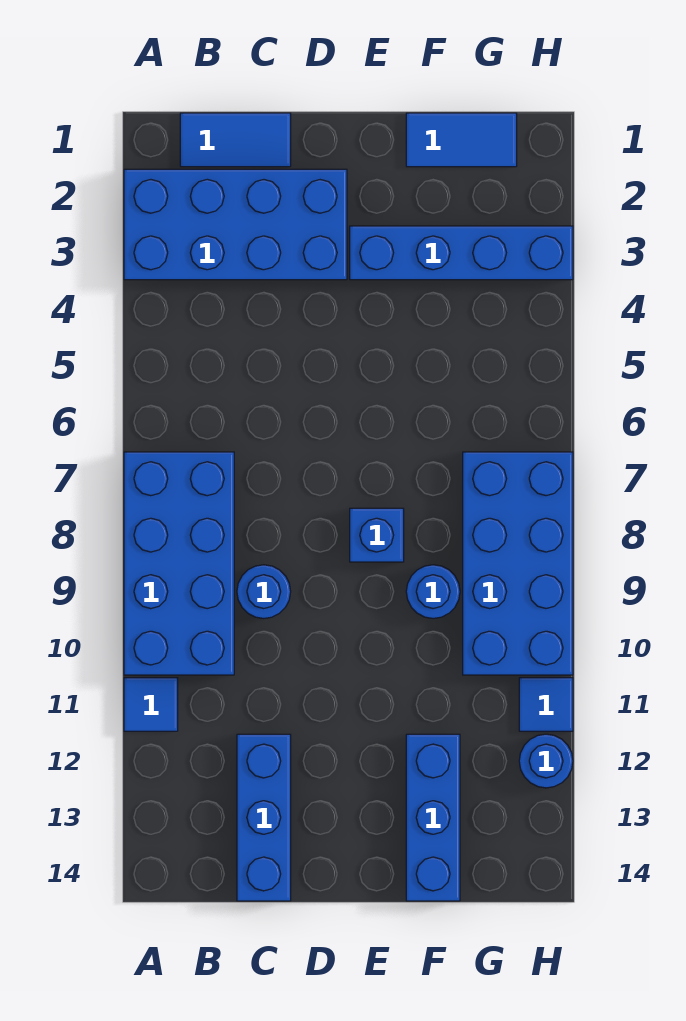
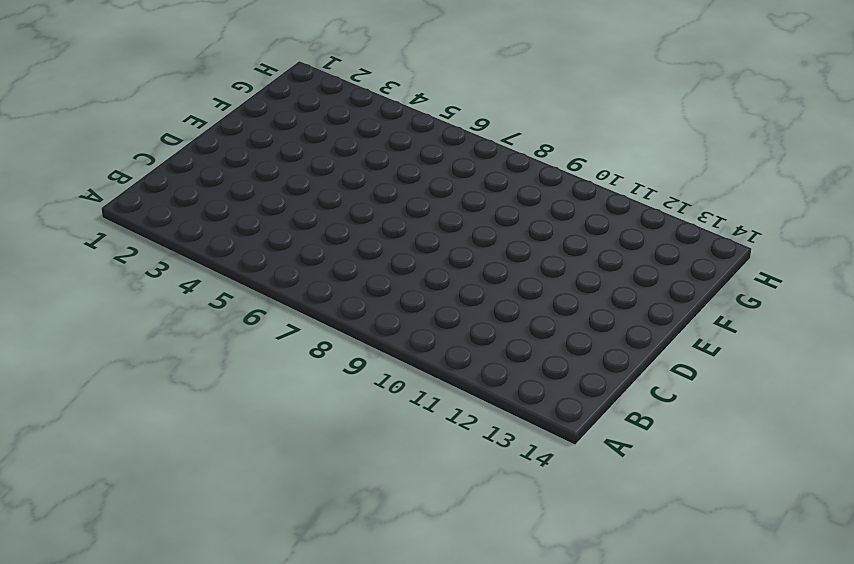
none -> blue brick A2:D3 level 1
none -> blue brick A7:B10 level 1
none -> blue tile A11 level 1

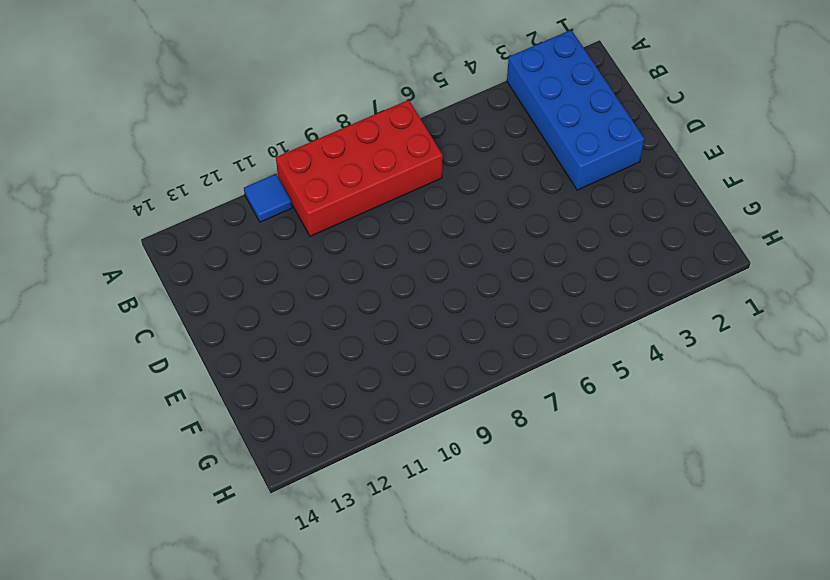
red brick A7:B10 level 1 -> blue brick A7:B10 level 1
none -> blue tile B1:C1 level 1
none -> blue round brick C9 level 1
none -> blue brick C12:C14 level 1

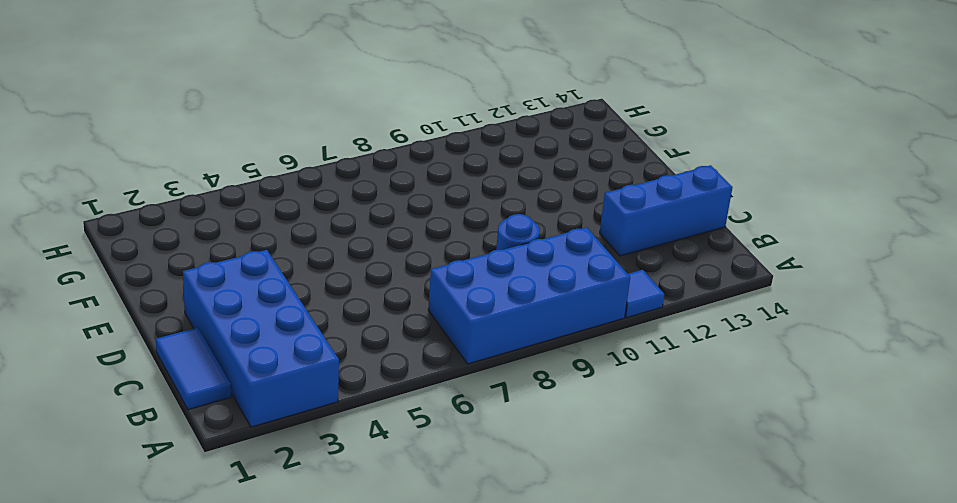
none -> blue brick E3:H3 level 1
none -> blue brick E8 level 1
none -> blue tile F1:G1 level 1

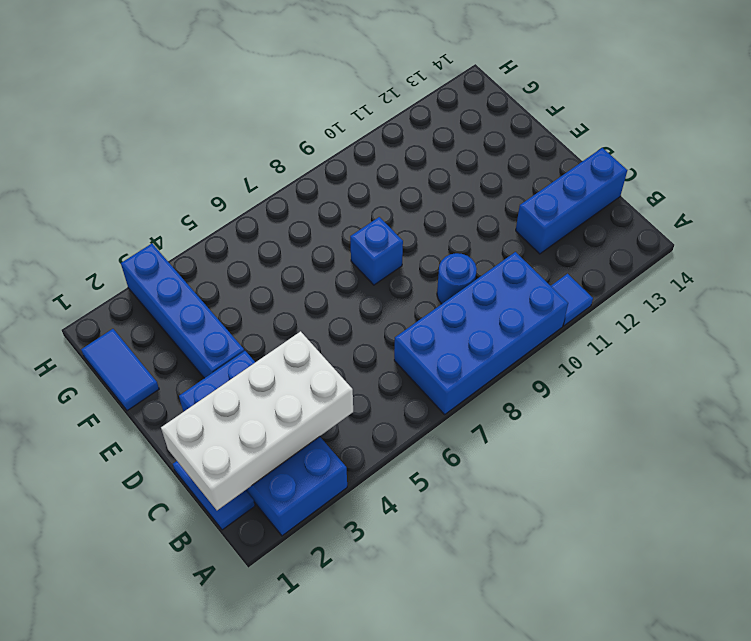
white brick B1:C4 level 2 -> none
none -> blue round brick F9 level 1
none -> blue brick F12:F14 level 1
none -> blue brick G7:H10 level 1

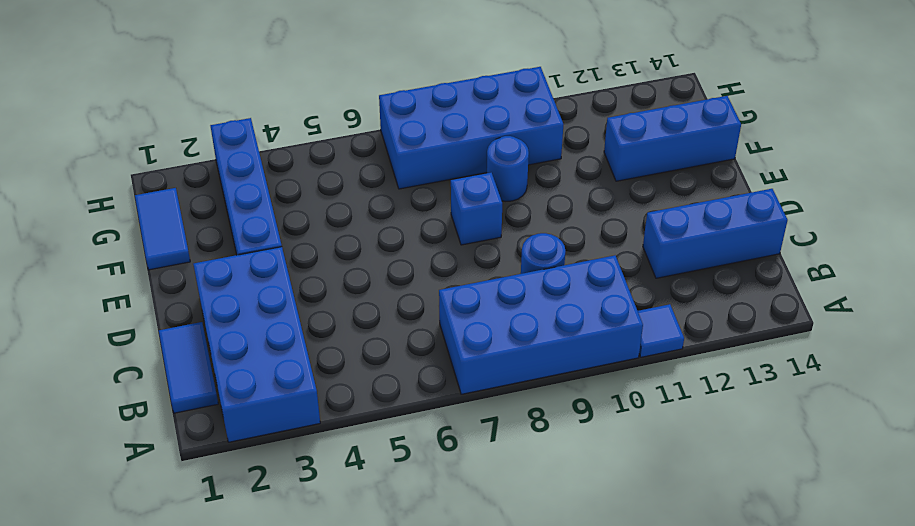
none -> blue tile H11 level 1
none -> blue round brick H12 level 1

